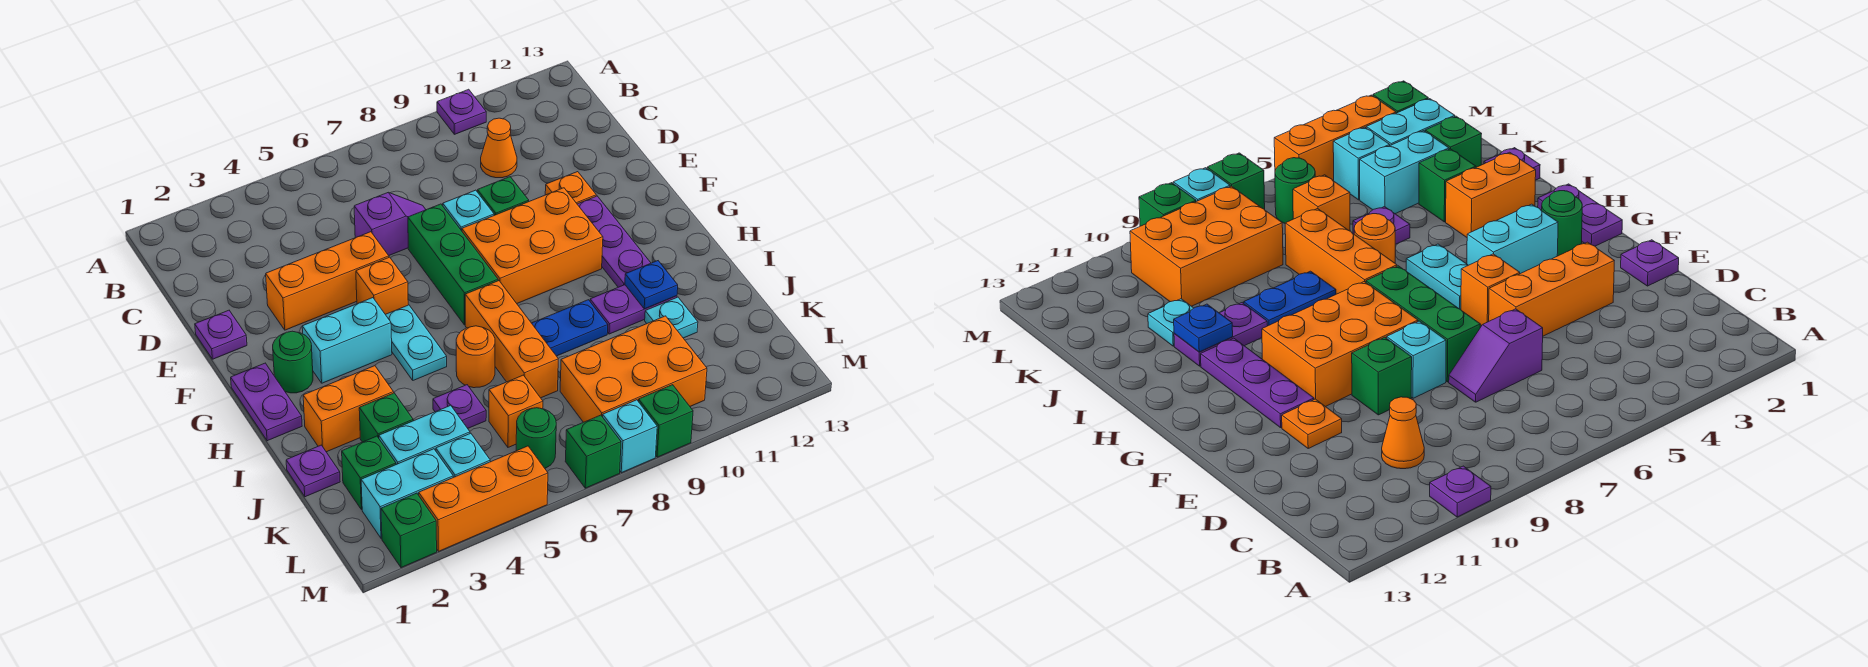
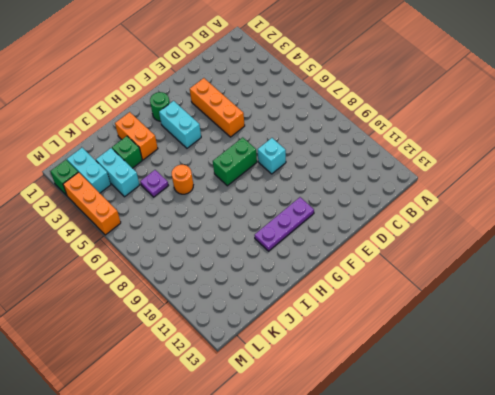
green brick F7:G7 level 1 -> green brick E7:G7 level 1
none -> purple plate A10 level 1
none -> orange cone C10 level 1
none -> purple slope D6:D7 level 1 top 6
none -> purple plate E1 level 1

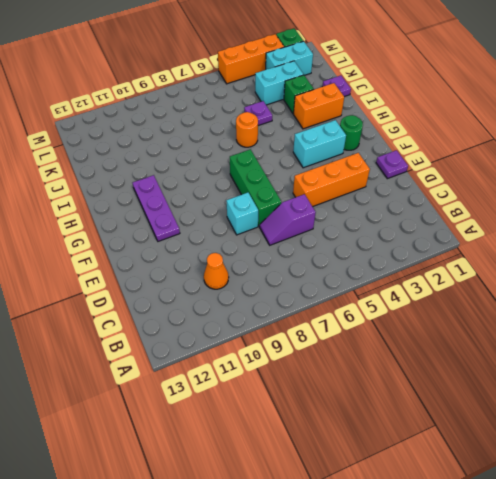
none -> purple plate A10 level 1
none -> green brick E9 level 1
none -> orange plate E11 level 1
none -> orange brick F5 level 1

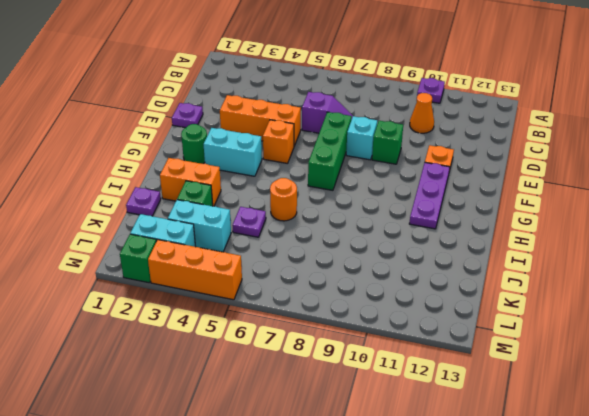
none -> orange brick F8:G10 level 1
none -> purple plate G1:H1 level 1
none -> cyan plate G5:H5 level 1
none -> orange brick H7:J7 level 1

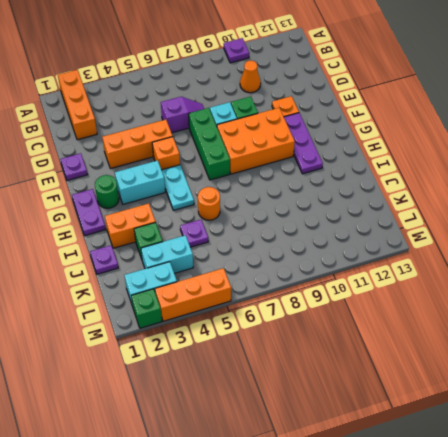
orange brick A2:C2 level 1 -> orange brick H7:J7 level 1
none -> blue plate I8:I9 level 1
none -> purple plate I10:I11 level 1
none -> cyan plate J11 level 1
none -> green brick K2 level 1

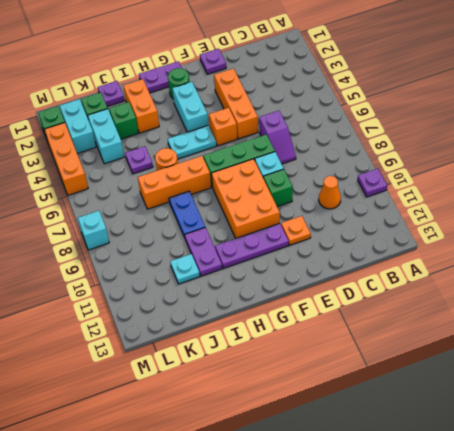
none -> orange brick K6 level 1
none -> orange brick K8:L10 level 1
none -> cyan brick L4 level 1
none -> green round brick L6 level 1

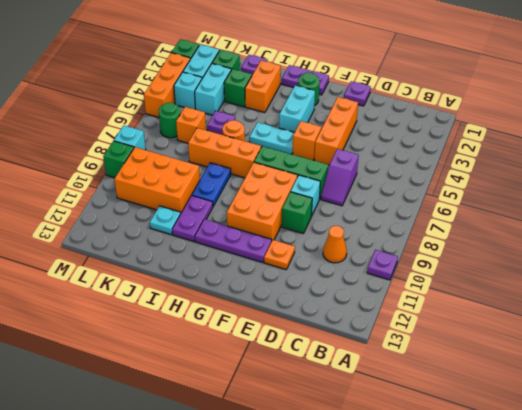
orange brick J9:L10 level 1 -> orange brick K8:L10 level 1
none -> green brick M7 level 1
none -> blue plate I11 level 2

